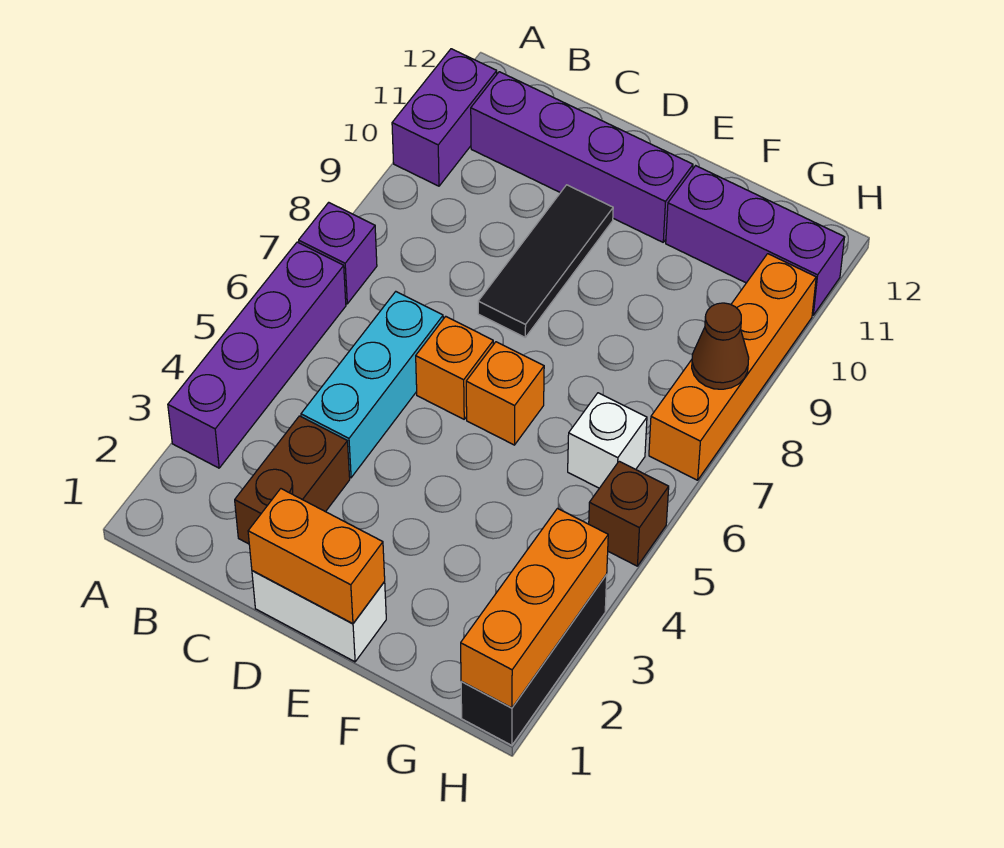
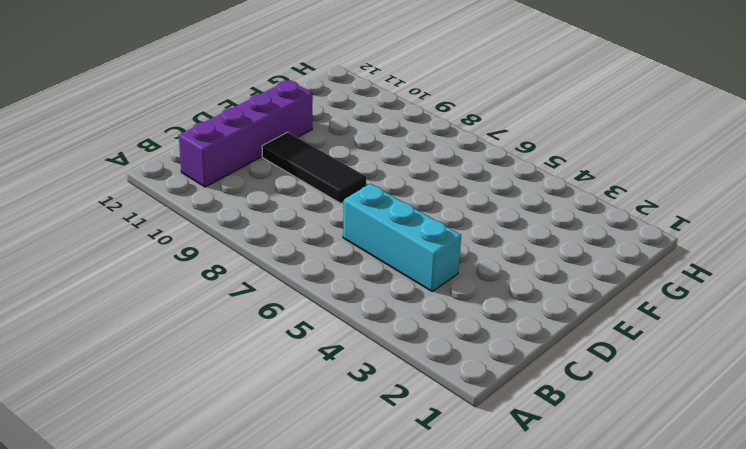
none -> purple brick A3:A6 level 1
none -> purple brick A7 level 1
none -> purple brick A10:A11 level 1

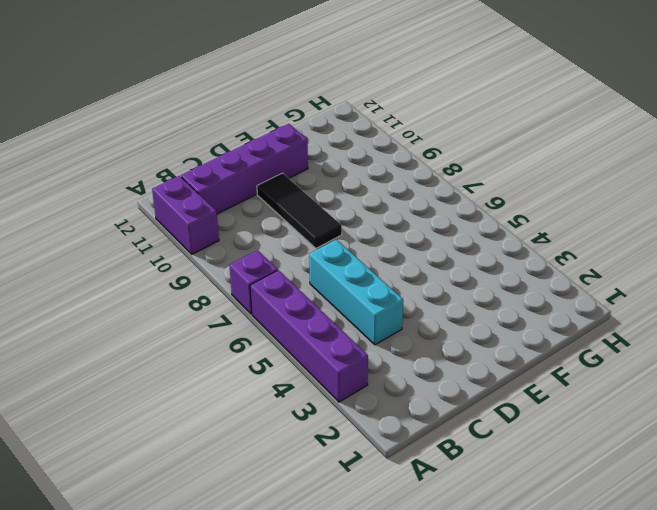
none -> brown brick C2:C3 level 1
none -> white brick D1:E1 level 1
none -> orange brick D6 level 1

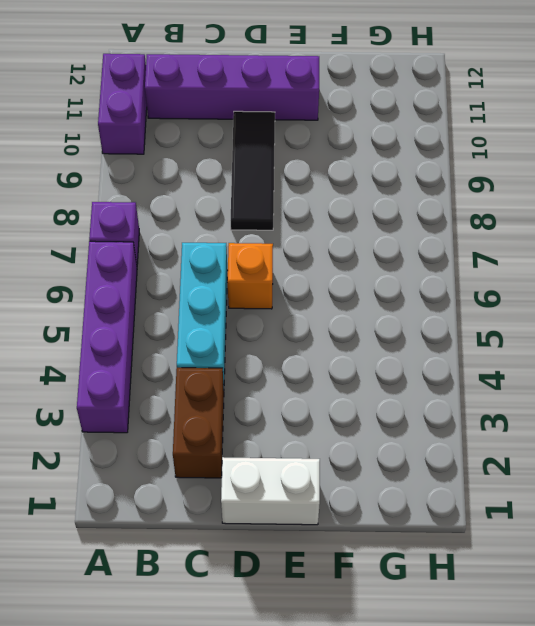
none -> orange brick E6 level 1
none -> purple brick F11:H11 level 1
none -> white brick G6 level 1

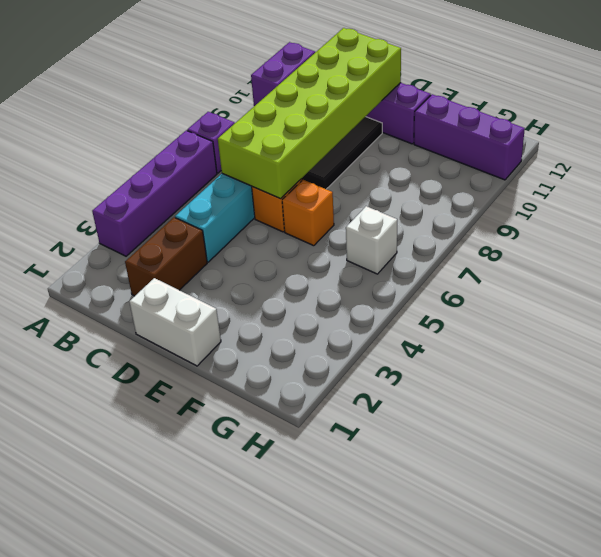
lime brick C6:D11 level 2 -> none
none -> black brick H1:H3 level 1
none -> brown brick H5 level 1
none -> orange brick H7:H10 level 1

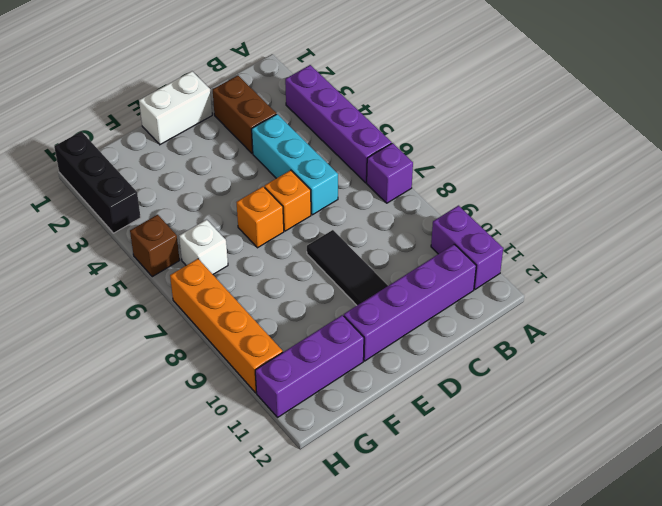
none -> orange brick D1:E1 level 2
none -> orange brick H1:H3 level 2
none -> brown cone H8 level 2

